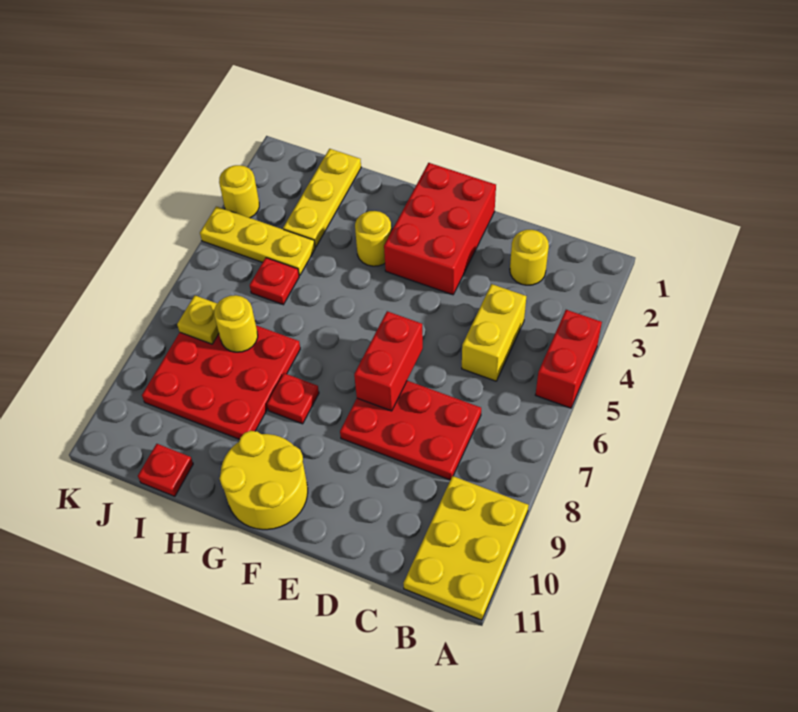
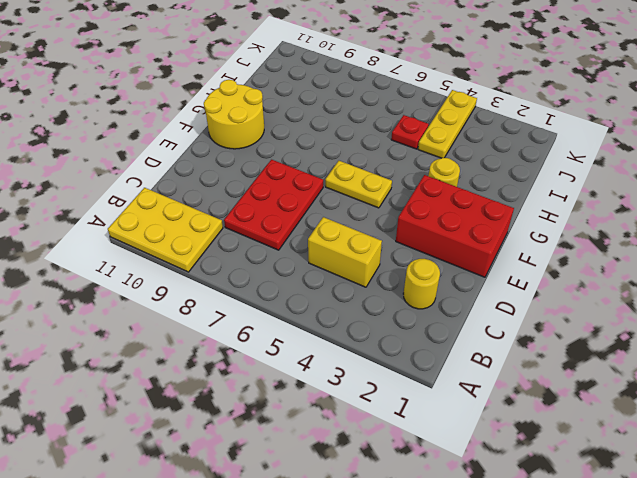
yellow plate F5:F6 level 1 -> none
none -> red brick A4:A5 level 1
none -> red plate G8 level 1
none -> red plate H7:J9 level 1

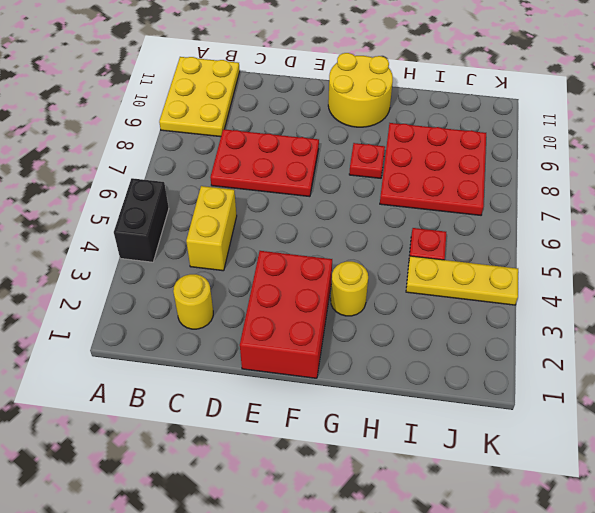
black brick A4:A5 level 1 -> red brick A4:A5 level 1
none -> yellow plate I1:I3 level 1
none -> red plate I11 level 1
none -> yellow round brick K3 level 1

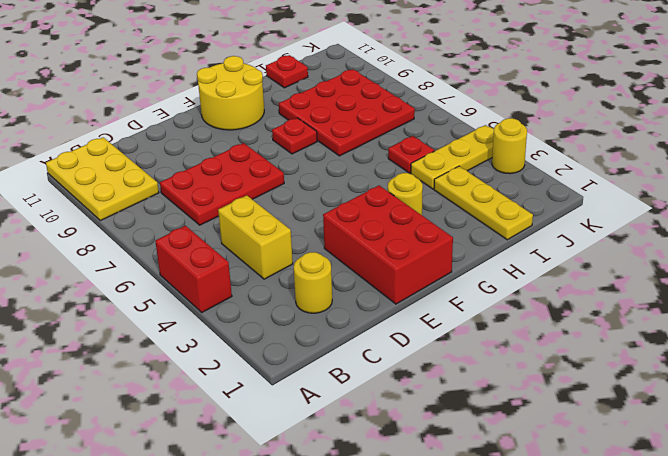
none -> red brick E6:E7 level 2
none -> yellow round brick I7 level 2
none -> yellow plate J7 level 2

